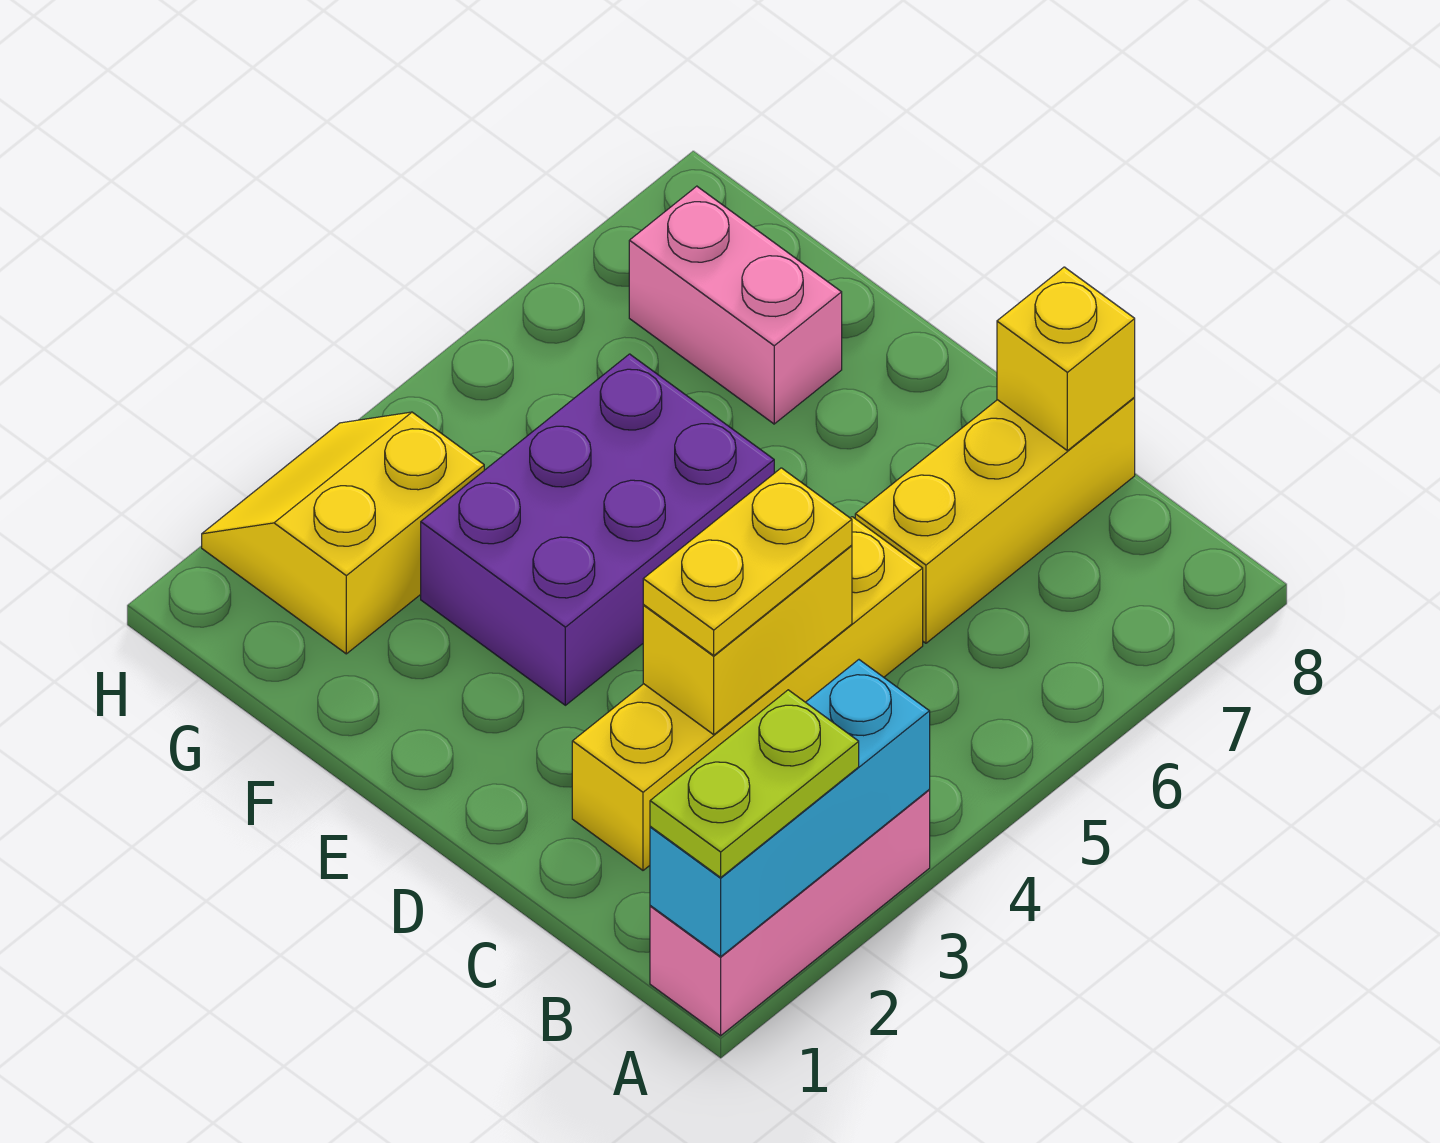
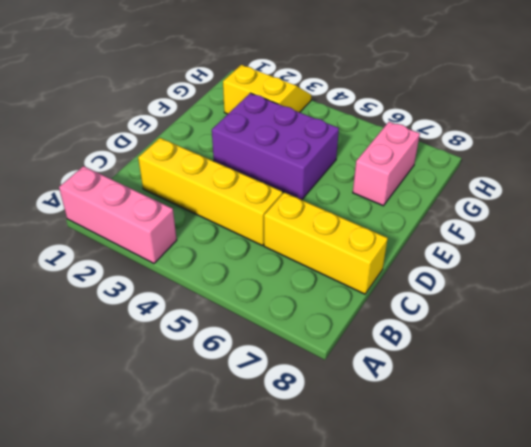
none -> cyan brick A1:A3 level 2
none -> yellow brick C3:C4 level 2

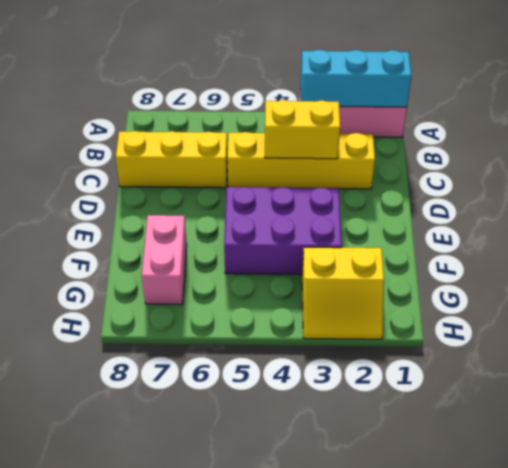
none -> yellow brick C8 level 2
none -> lime plate A1:A2 level 3

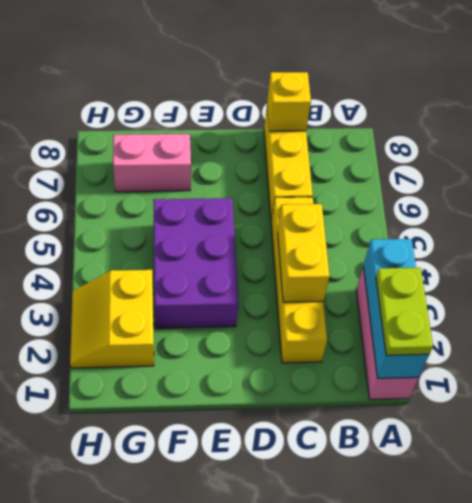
none -> yellow plate C3:C4 level 3

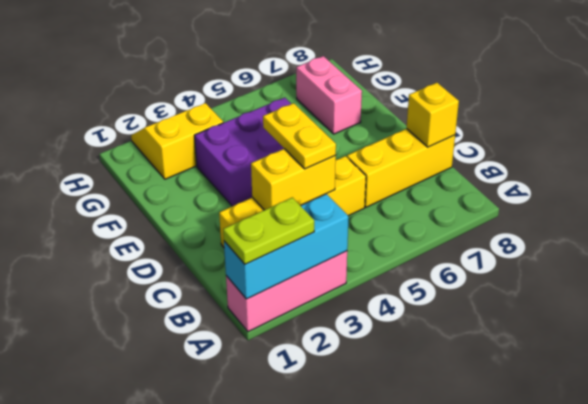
yellow plate C4:D4 level 3 -> yellow plate C3:C4 level 3

